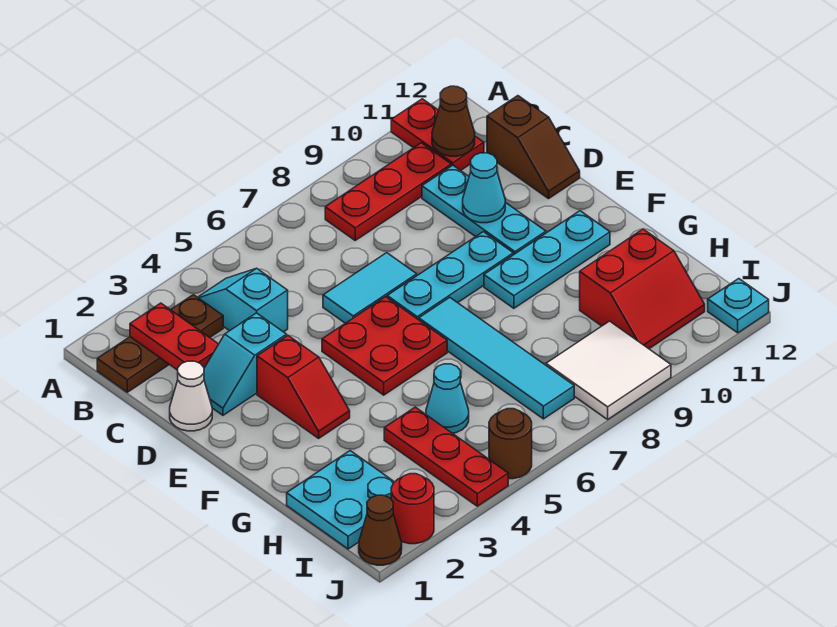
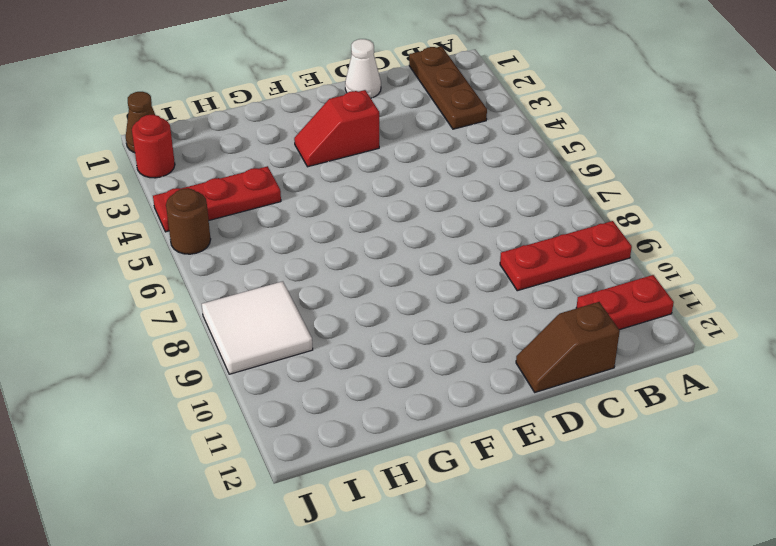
red plate A9:C9 level 1 -> red plate B8:B10 level 1
none -> cyan slope B4:C4 level 1 top C
none -> cyan plate C10:E10 level 1
none -> cyan slope D2:D3 level 1 top 3

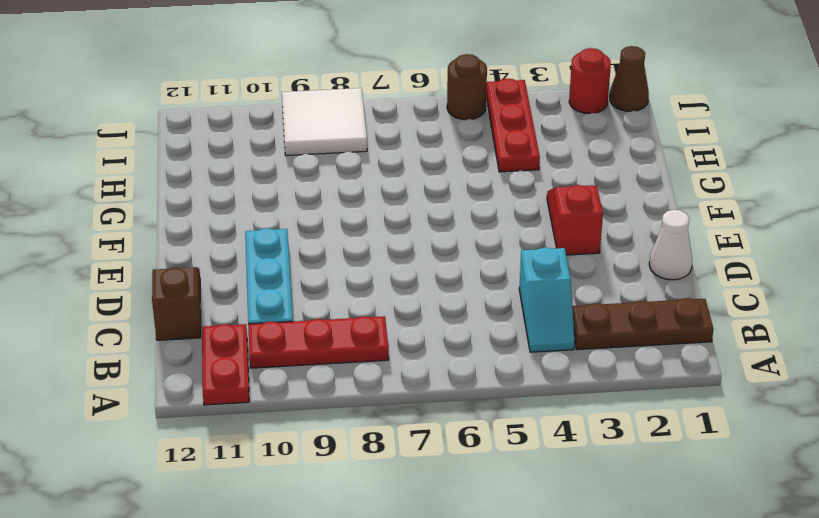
none -> cyan slope D2:D3 level 1 top 3
none -> cyan tile D6:D7 level 1
none -> red plate E5:F6 level 1

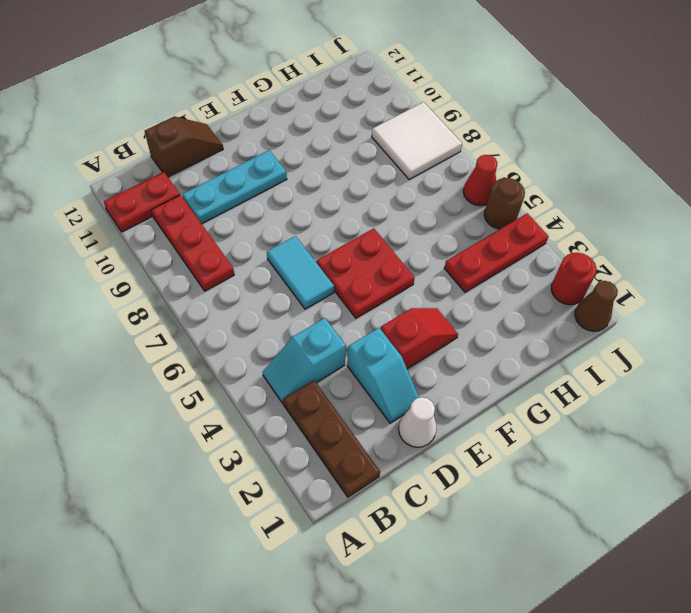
red cone J6 level 1 -> none
none -> cyan plate E7:E9 level 1
none -> cyan tile F7:I7 level 1
none -> cyan plate F9:F11 level 1

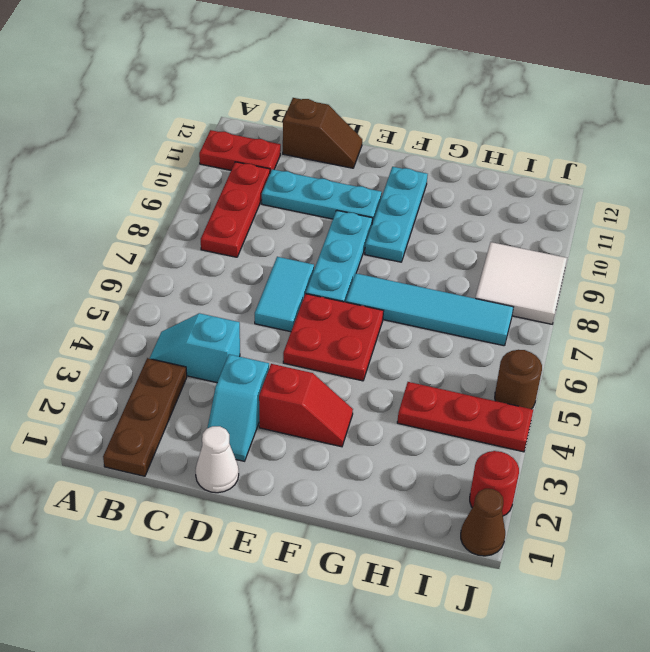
none -> cyan plate H1:I2 level 1
none -> cyan cone H5 level 1
none -> red slope H10:I11 level 1 top H

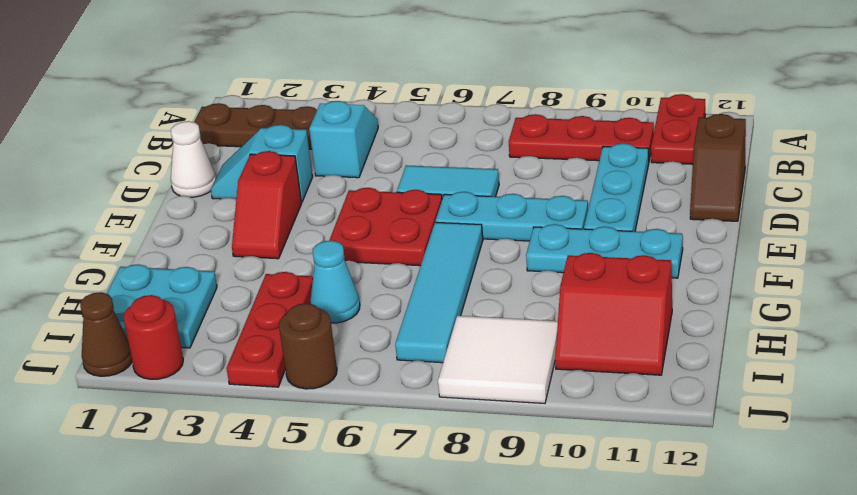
none -> cyan plate J12 level 1
none -> red plate B2:C2 level 2
none -> brown cone B11 level 2

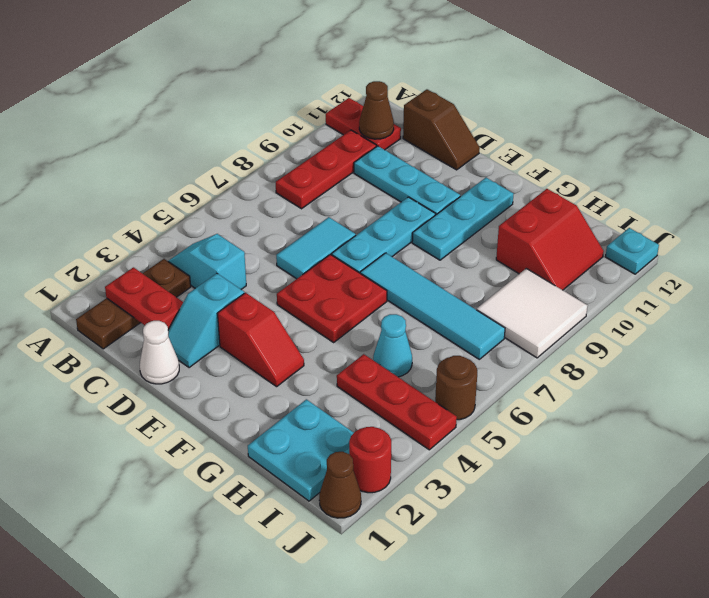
none -> cyan cone D10 level 2

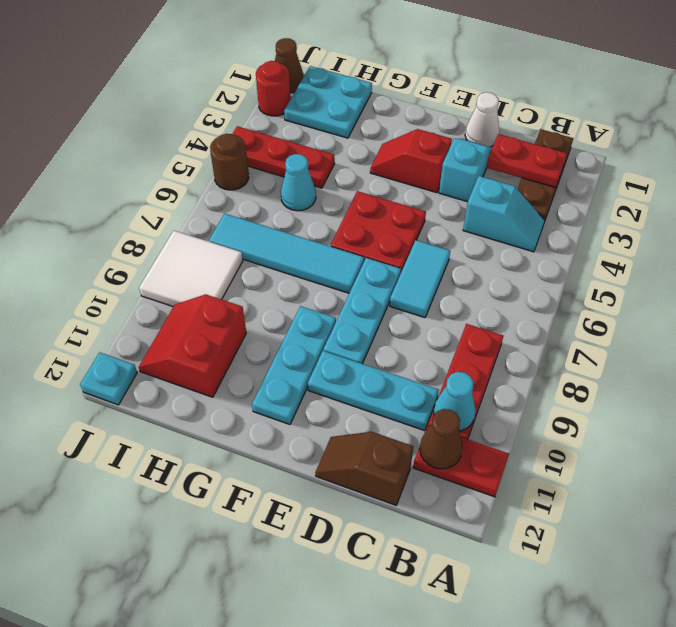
cyan cone B10 level 2 -> cyan cone D10 level 2

